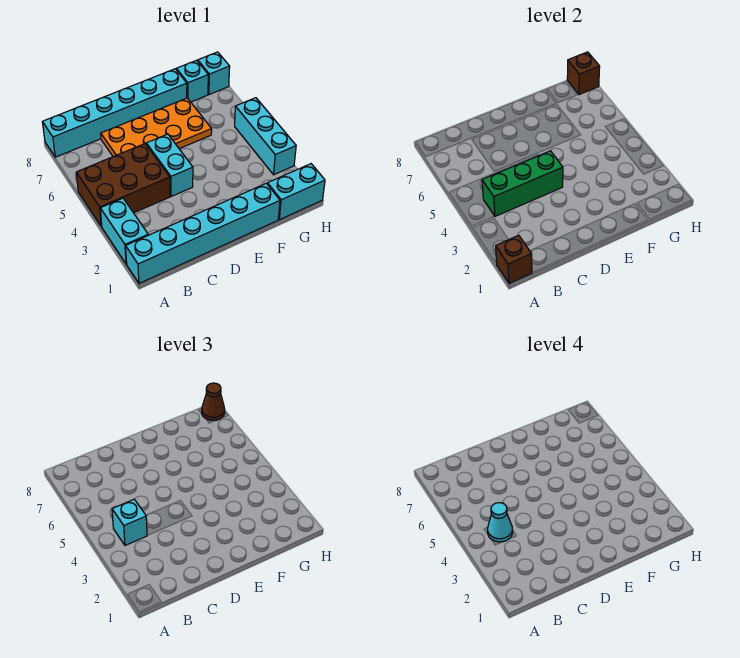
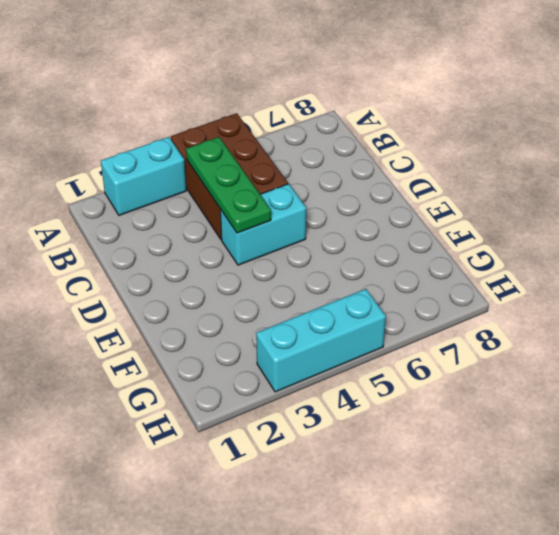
green plate B4:D4 level 2 -> green brick B4:D4 level 2
none -> cyan brick A1:F1 level 1
none -> cyan brick A8:F8 level 1
none -> orange plate C6:F7 level 1

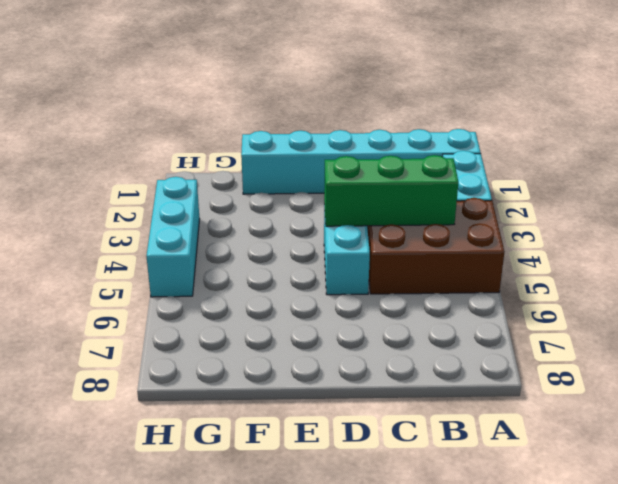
none -> cyan brick A8:F8 level 1
none -> orange plate C6:F7 level 1
none -> cyan brick G1:H1 level 1

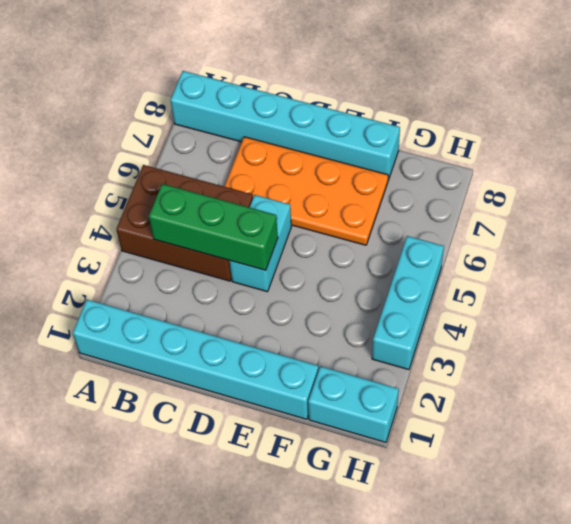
none -> cyan brick A2:A3 level 1
none -> cyan brick G8 level 1
none -> cyan brick H8 level 1

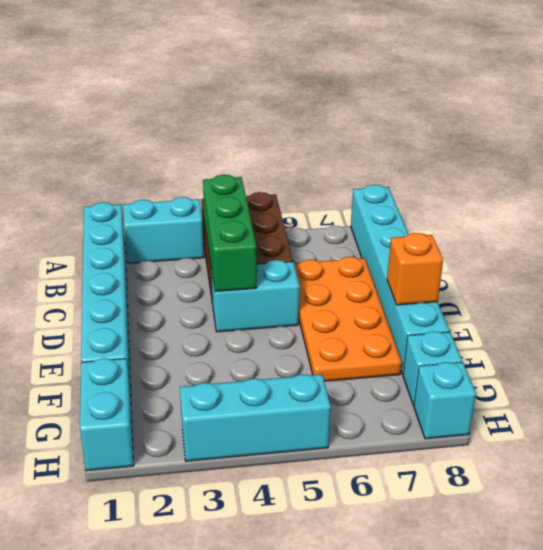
orange brick E8 level 2 -> none
none -> brown brick A1 level 2
none -> brown brick H8 level 2
none -> cyan brick B4 level 3

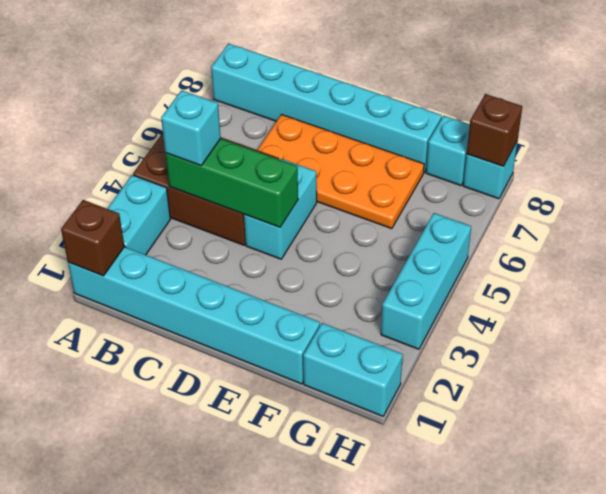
none -> brown cone H8 level 3
none -> cyan cone B4 level 4

